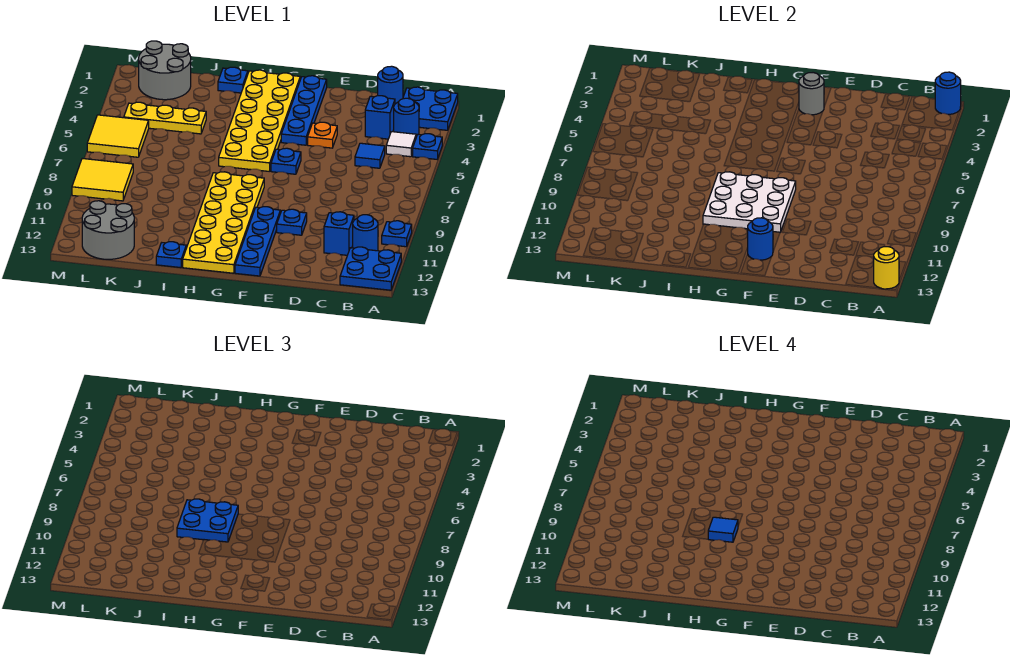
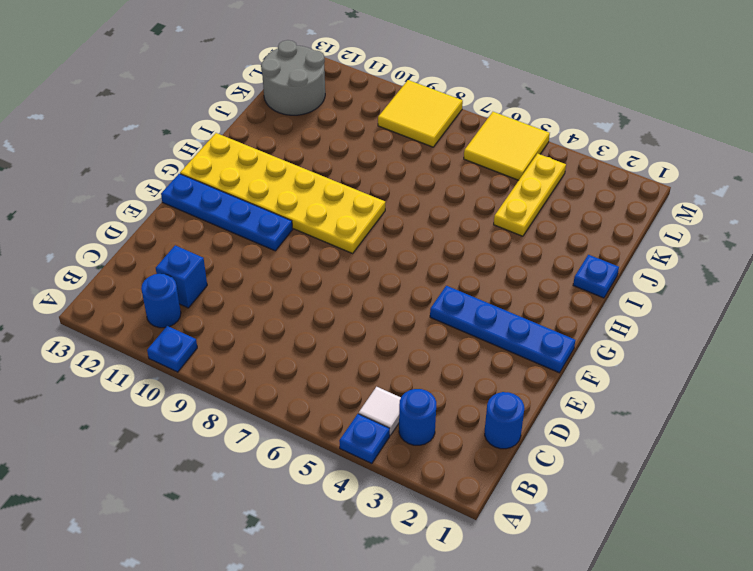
none -> blue plate A1:B2 level 1
none -> blue plate A12:B13 level 1
none -> blue brick C3 level 1
none -> blue tile C5 level 1

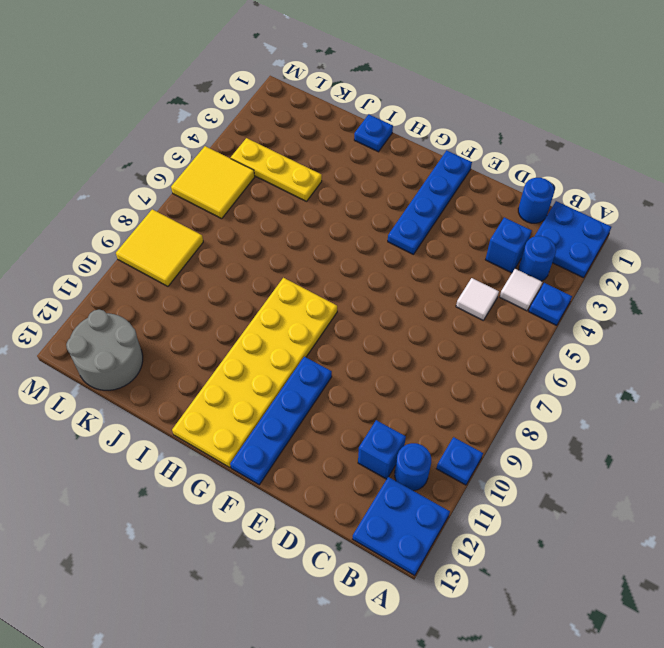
white tile C5 level 1 -> blue tile C5 level 1
none -> orange plate E4 level 1
none -> blue plate E10 level 1
none -> blue plate F6 level 1
none -> yellow plate G1:H6 level 1

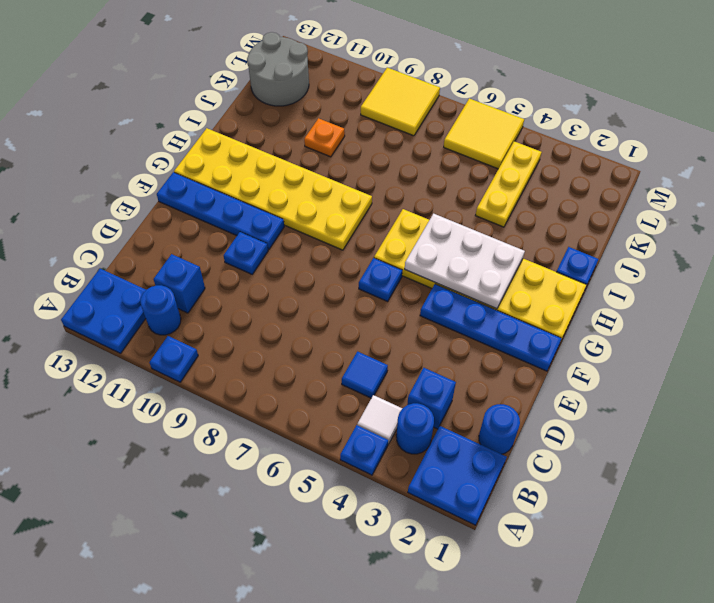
white plate G3:H5 level 2 -> none
orange plate J10 level 1 -> orange plate E4 level 1
none -> blue plate I13 level 1
none -> grey round brick K1:L2 level 1
none -> blue round brick A1 level 2
none -> yellow round brick A13 level 2

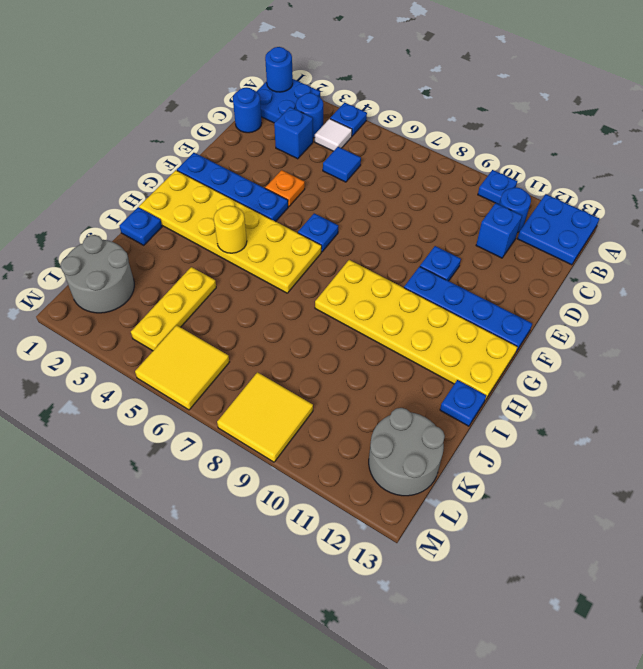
yellow round brick H4 level 2 -> yellow round brick A13 level 2
none -> grey round brick F2 level 2
none -> white plate F8:H10 level 2
none -> blue round brick F12 level 2
none -> blue plate H8:I9 level 3

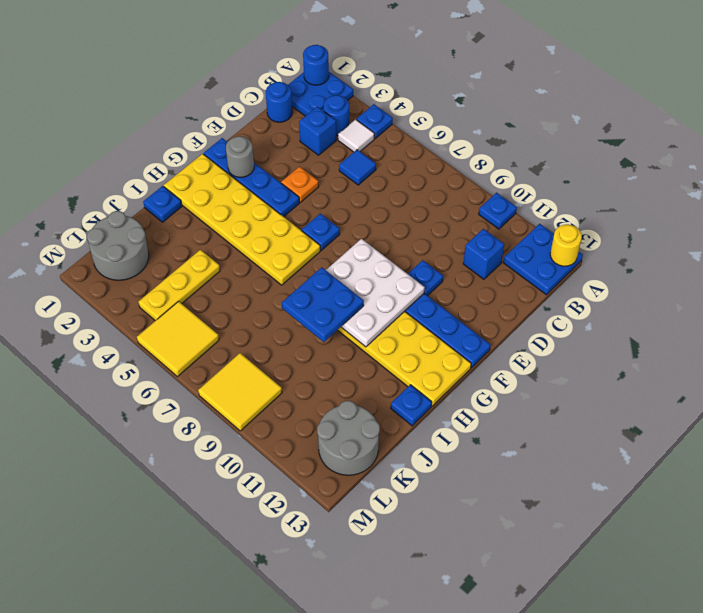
none -> blue round brick B11 level 1
none -> blue round brick F12 level 2
none -> blue tile H9 level 4

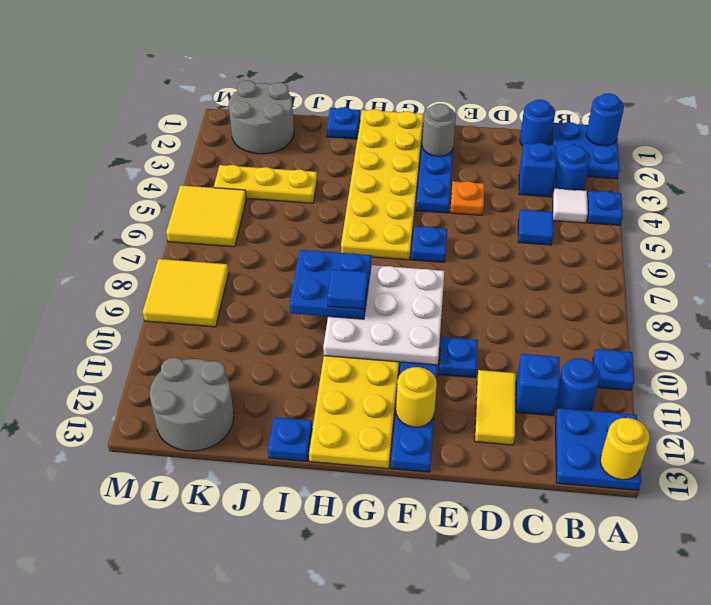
yellow tile D11:D12 level 1 -> none
yellow round brick F12 level 2 -> blue round brick F12 level 2

